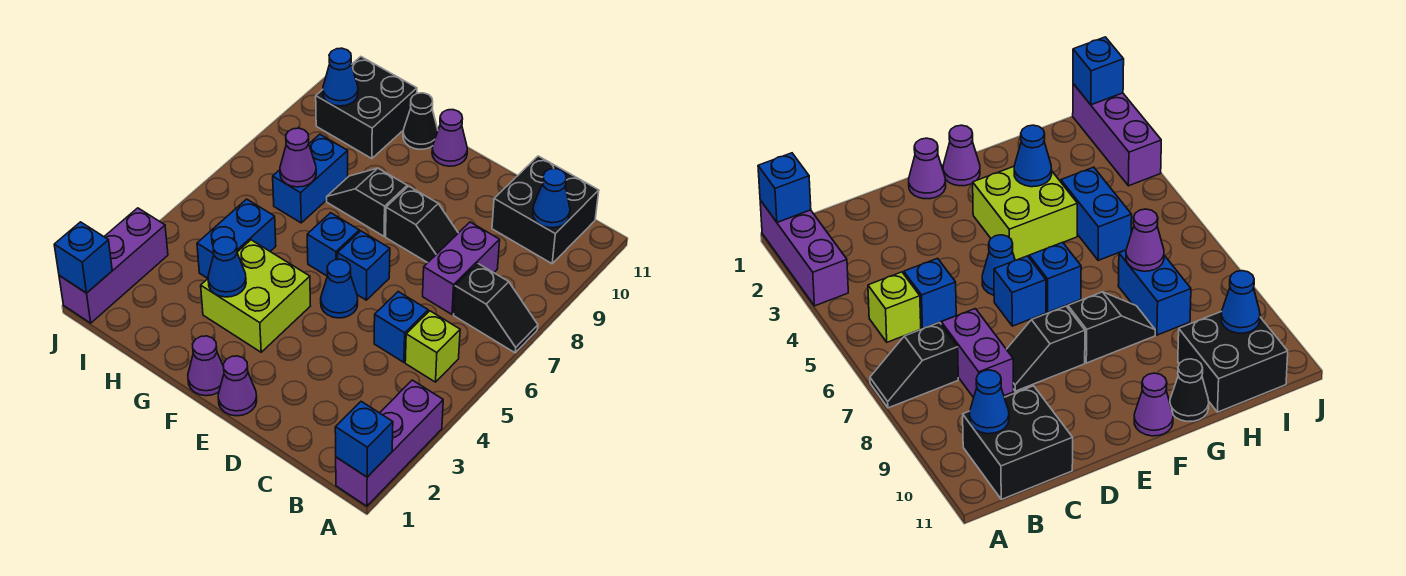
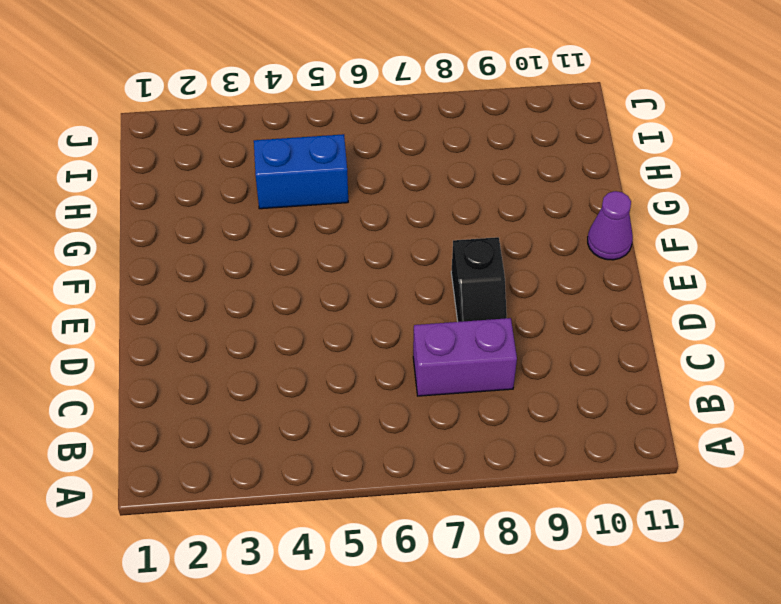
none -> purple brick A1:A3 level 1
none -> black slope A7:B7 level 1 top B
none -> lime brick B5 level 1

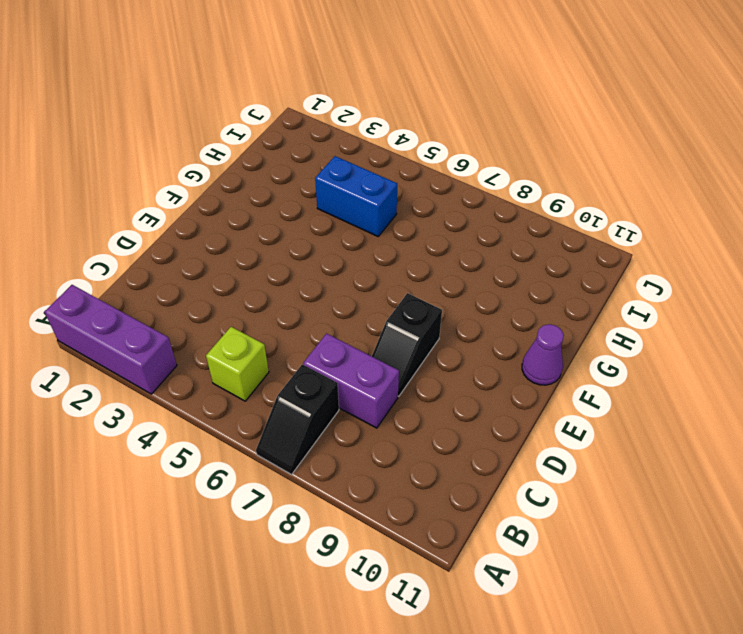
none -> black brick B10:C11 level 1
none -> blue brick C5 level 1
none -> purple cone E1 level 1

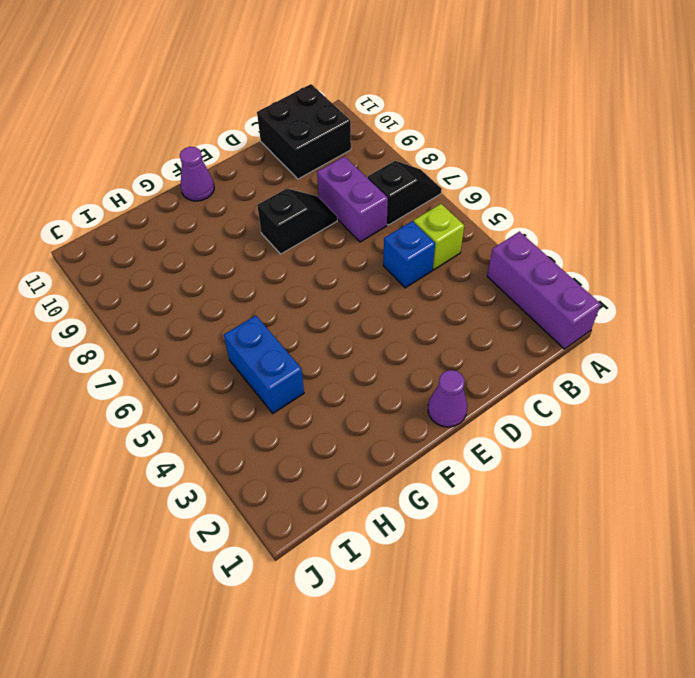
none -> blue cone E5 level 1
none -> blue brick E6 level 1
none -> purple cone F1 level 1

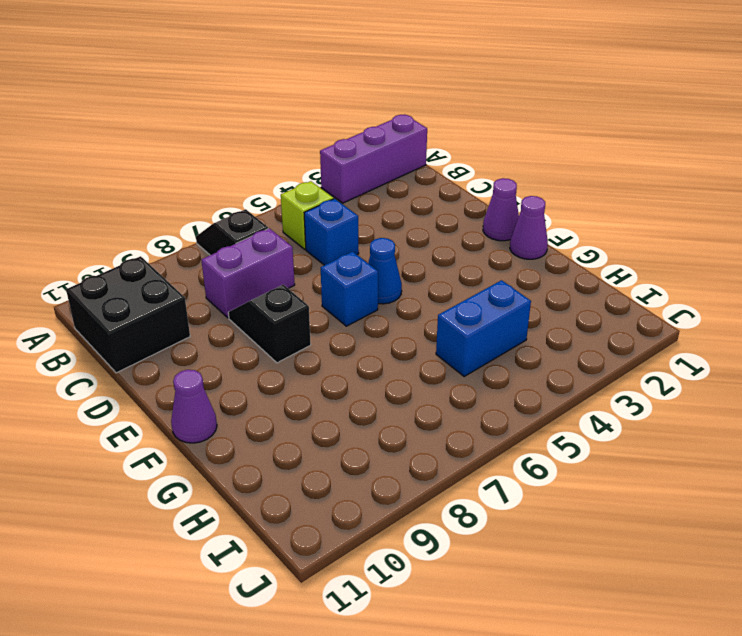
none -> lime brick F3:G4 level 1
none -> blue brick F6 level 1
none -> black slope F8:G8 level 1 top F

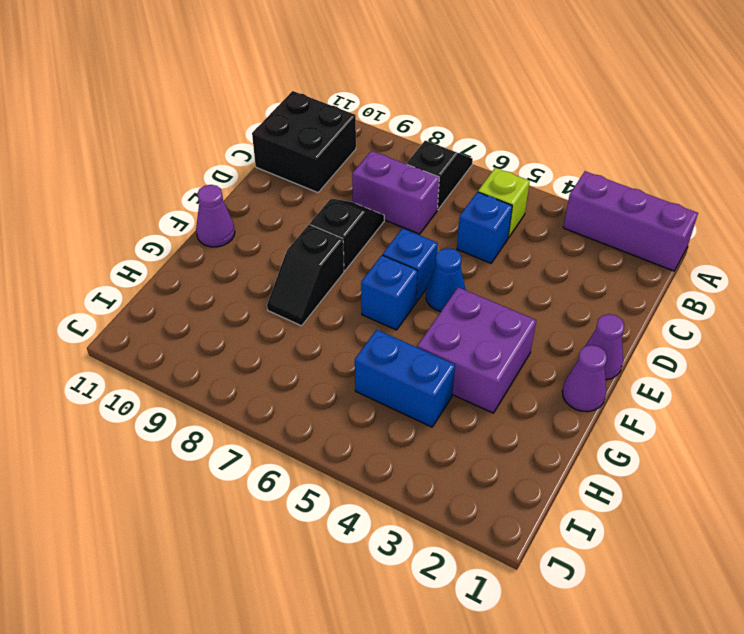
purple brick F3:G4 level 1 -> lime brick F3:G4 level 1
none -> black cone G11 level 1
none -> blue brick H7:H8 level 1
none -> black brick H10:I11 level 1

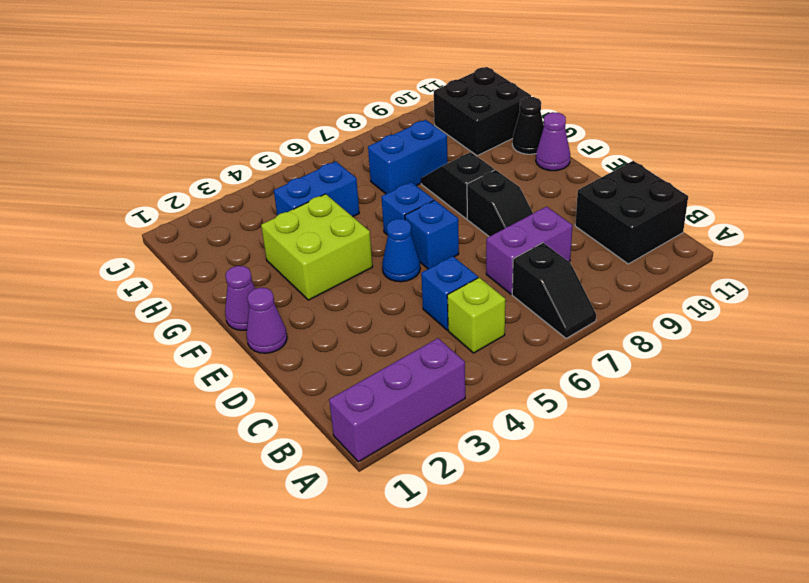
none -> purple brick J1:J3 level 1
none -> blue brick A1 level 2
none -> blue cone B10 level 2

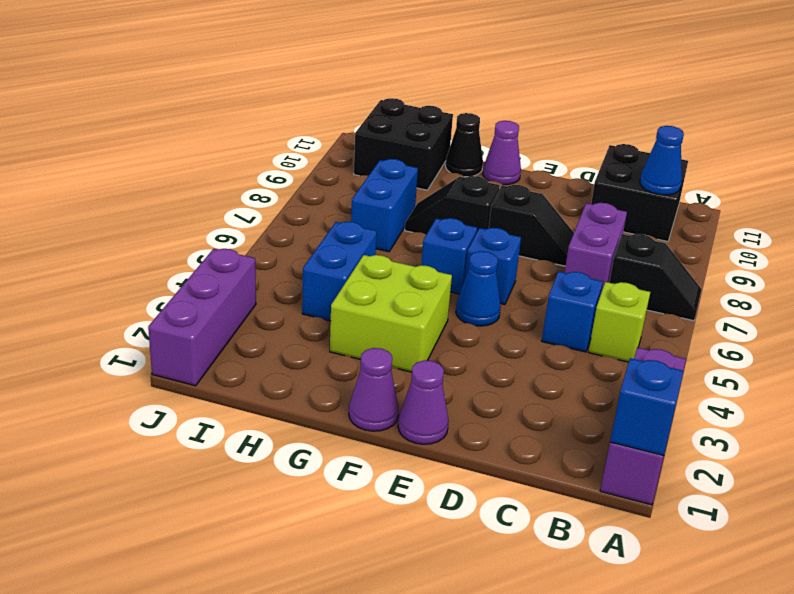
none -> blue cone G3 level 2
none -> purple cone H7 level 2
none -> blue cone I10 level 2

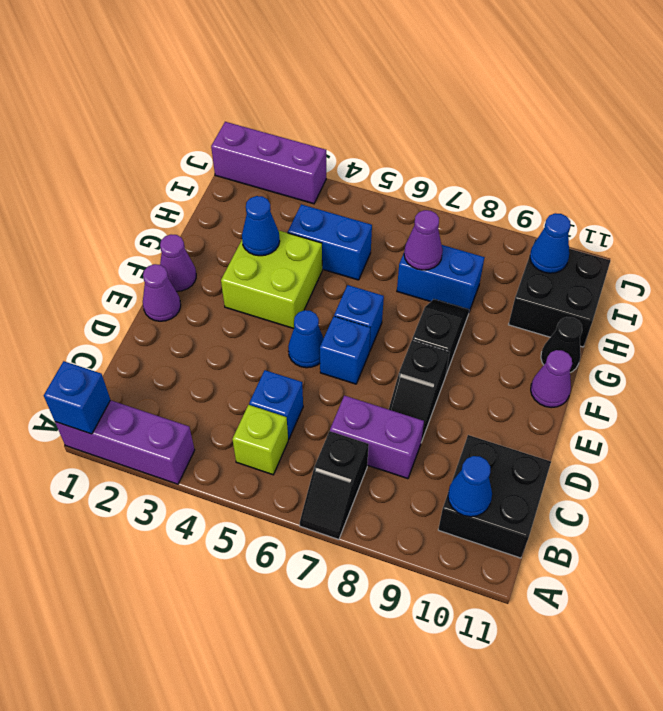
none -> blue brick J1 level 2

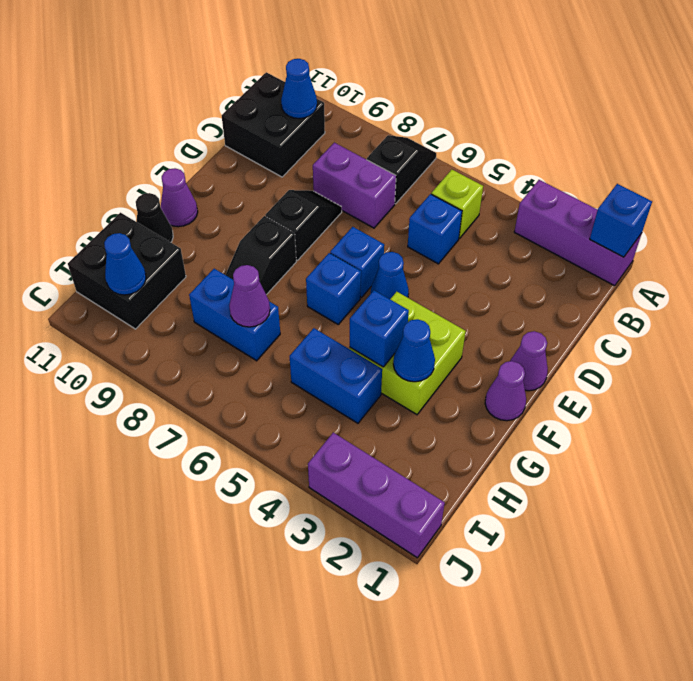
blue brick G4 level 2 -> blue brick J1 level 2

